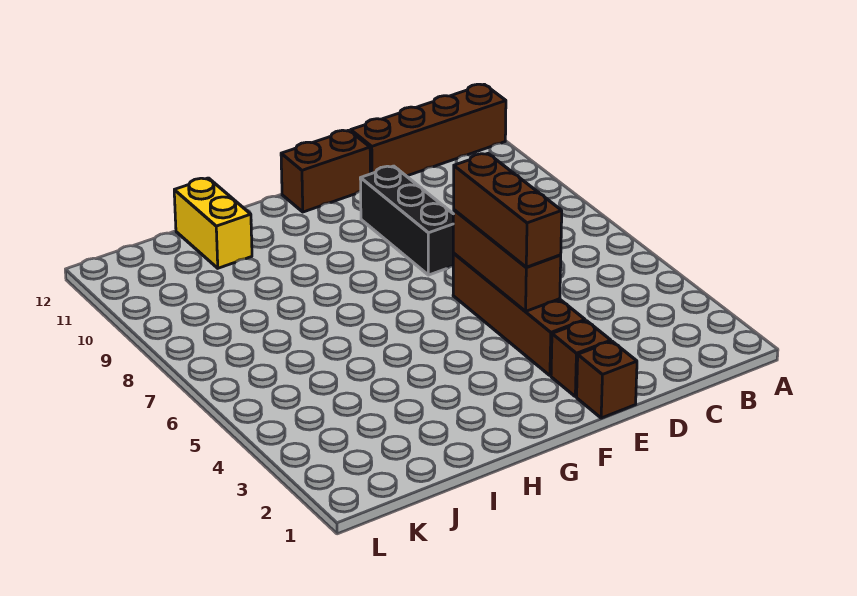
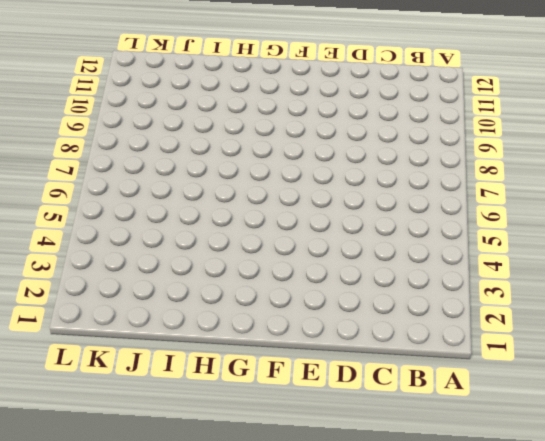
none -> brown brick A12:D12 level 1
none -> brown brick E1 level 1

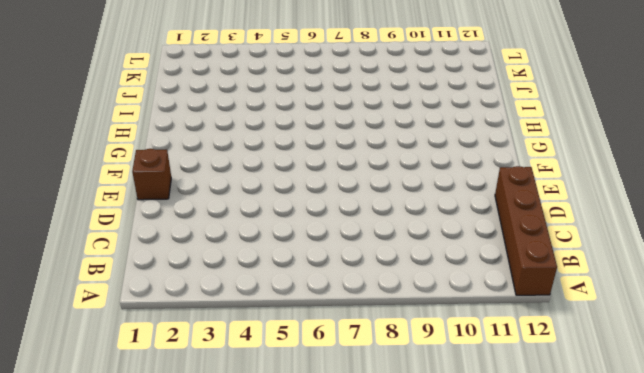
none -> brown brick E2 level 1
none -> brown brick E3:E6 level 1

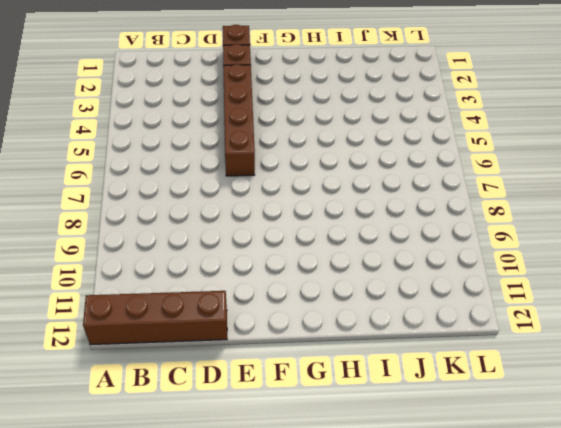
none -> black brick E8:E10 level 1
none -> brown brick E12:F12 level 1

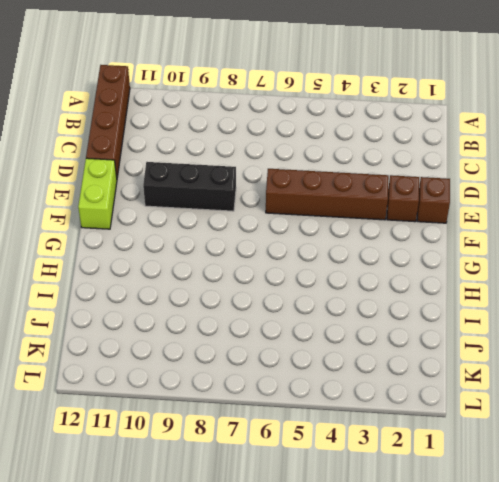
lime brick E12:F12 level 1 -> brown brick E12:F12 level 1
none -> yellow brick I11:I12 level 1
none -> brown brick E4:E6 level 2

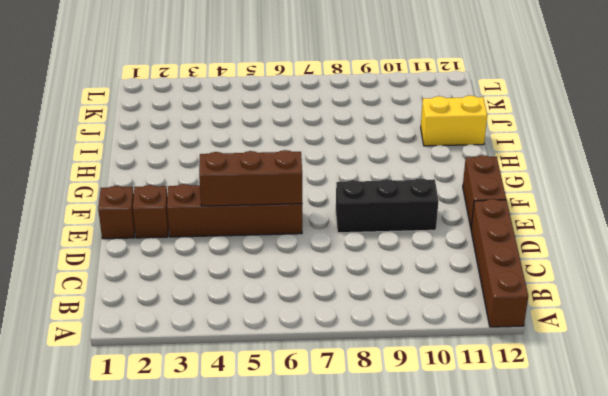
none -> brown brick E4:E6 level 3

